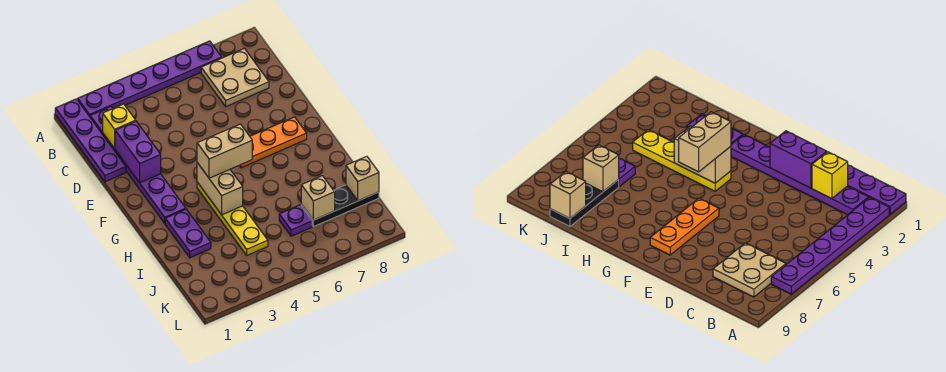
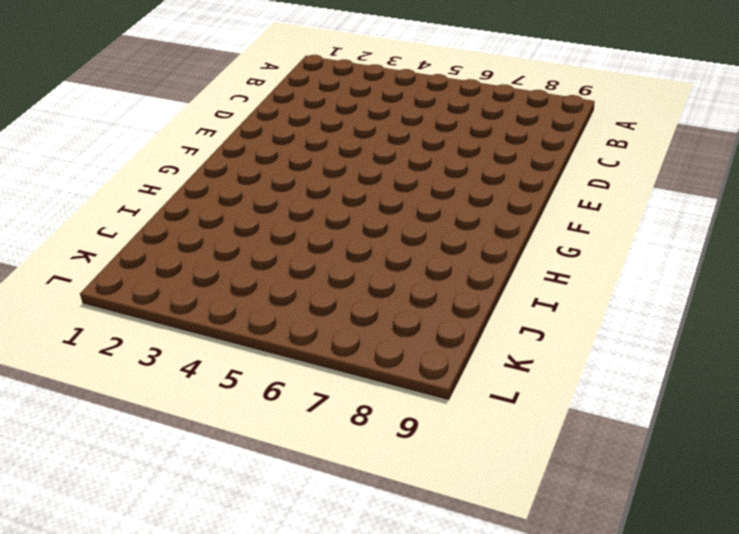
none -> purple plate A1:D1 level 1
none -> purple plate A2:A7 level 1
none -> purple plate B2:G2 level 1

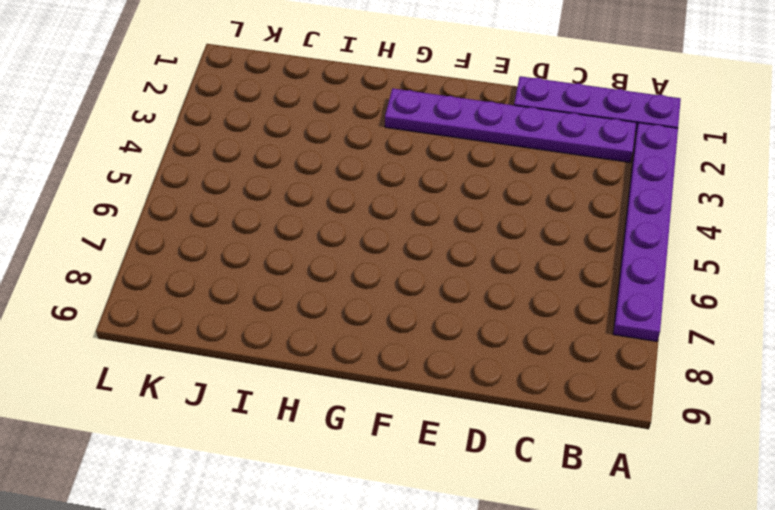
none -> tan plate B7:C8 level 1
none -> orange plate F6:F8 level 1
none -> yellow plate G4:J4 level 1

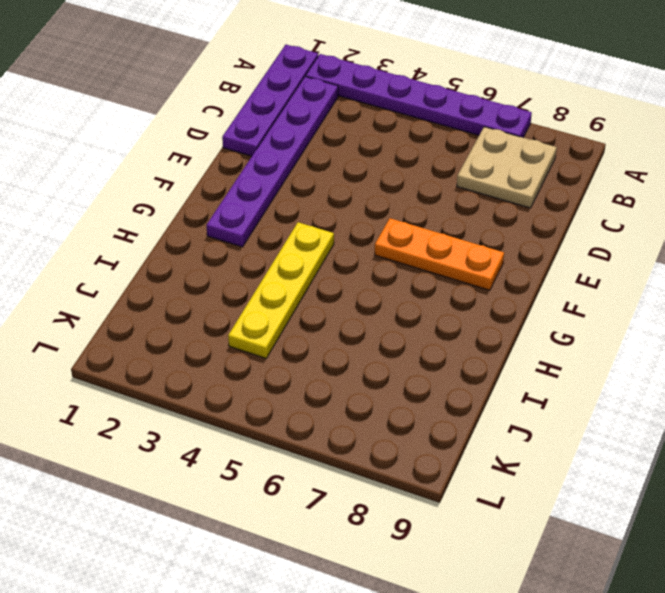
none -> purple plate H2:I2 level 1
none -> purple plate J6 level 1
none -> black plate J7:J9 level 1

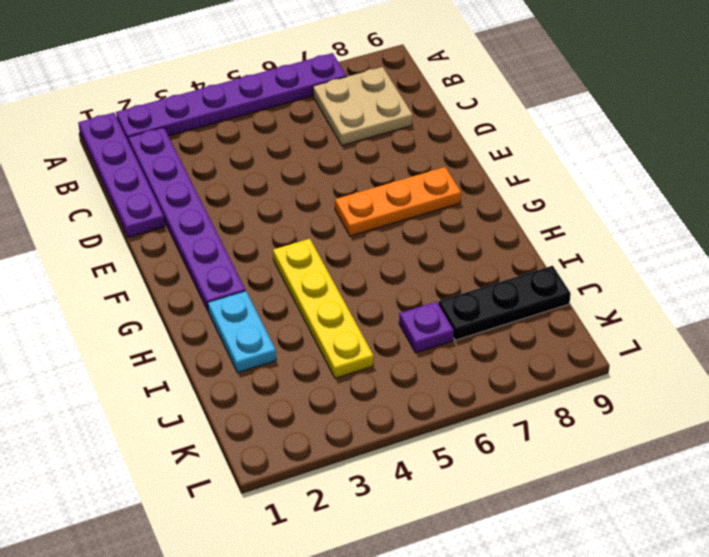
cyan plate H2:I2 level 1 -> purple plate H2:I2 level 1
none -> yellow brick C2 level 2
none -> purple brick D2:E2 level 2
none -> tan brick G4:H4 level 2

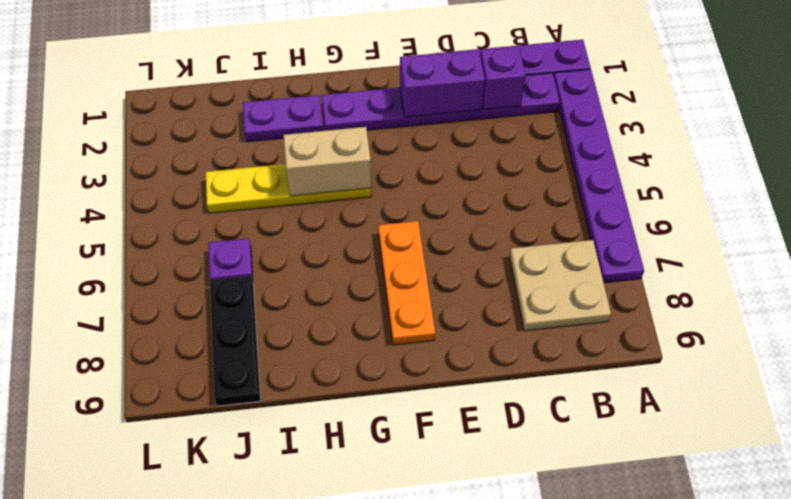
purple brick C2 level 2 -> yellow brick C2 level 2
none -> tan brick J7 level 2
none -> tan brick J9 level 2
none -> tan brick G4:G5 level 3

